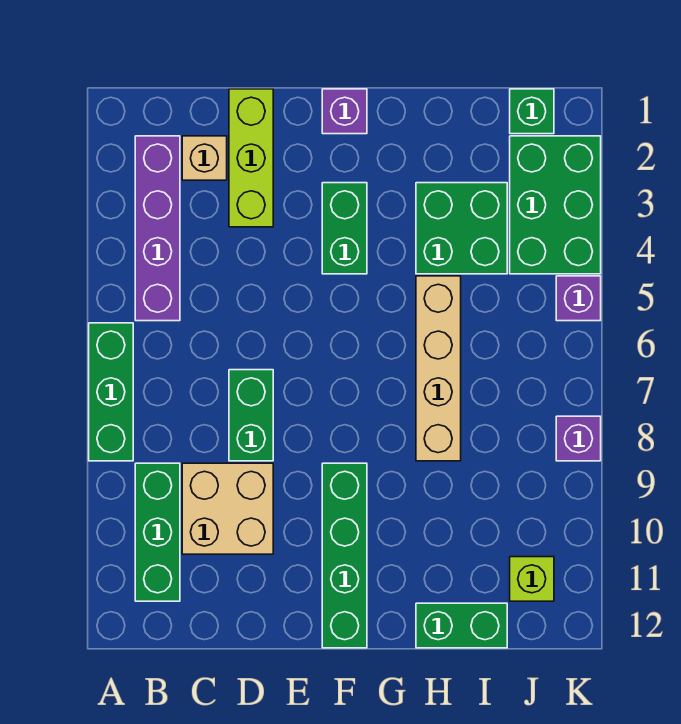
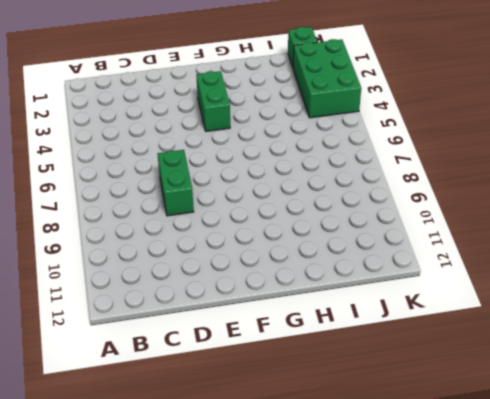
none -> green brick A6:A8 level 1
none -> purple brick B2:B5 level 1
none -> green brick B9:B11 level 1

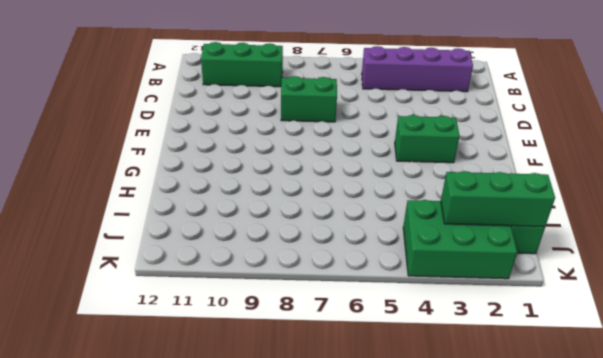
green brick J1:J3 level 2 -> green brick A6:A8 level 1
none -> tan brick C2 level 1
none -> tan brick C9:D10 level 1
none -> lime brick D1:D3 level 1

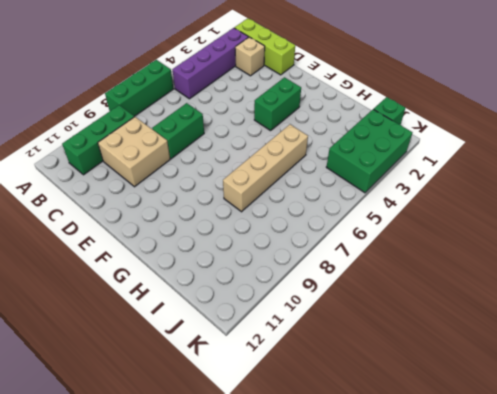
lime brick B1:D1 level 1 -> lime brick D1:D3 level 1
none -> purple brick F1 level 1
none -> green brick F9:F12 level 1
none -> green brick H3:I4 level 1

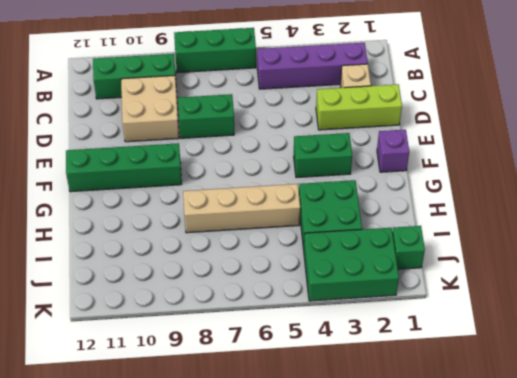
none -> green brick H12:I12 level 1
none -> lime brick J11 level 1
none -> purple brick K5 level 1

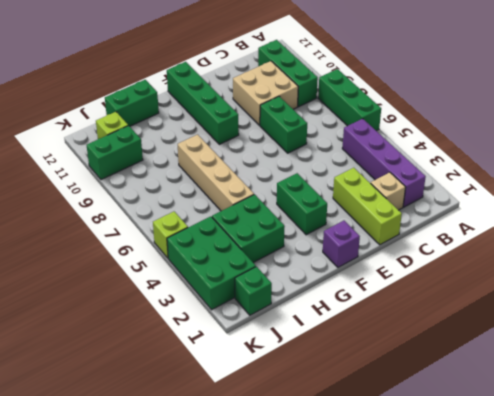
green brick J10:K10 level 1 -> none
lime brick K5 level 1 -> purple brick K5 level 1
none -> purple brick K8 level 1

